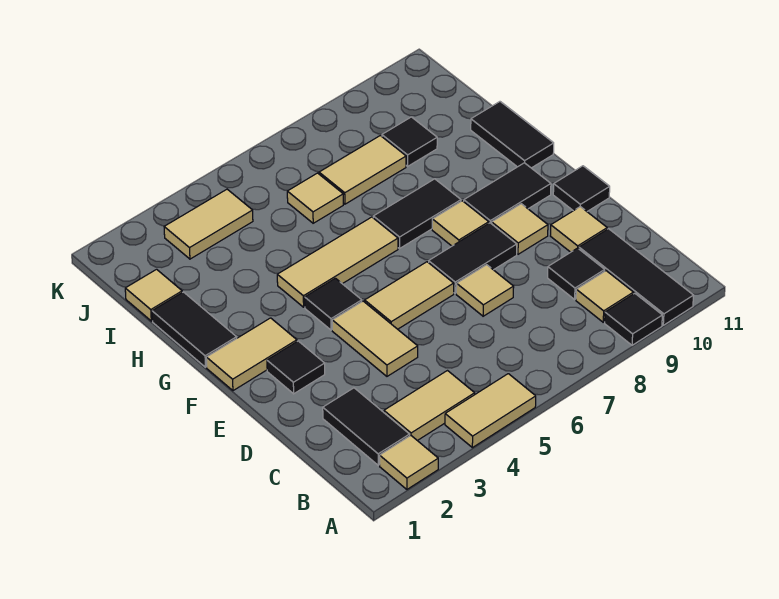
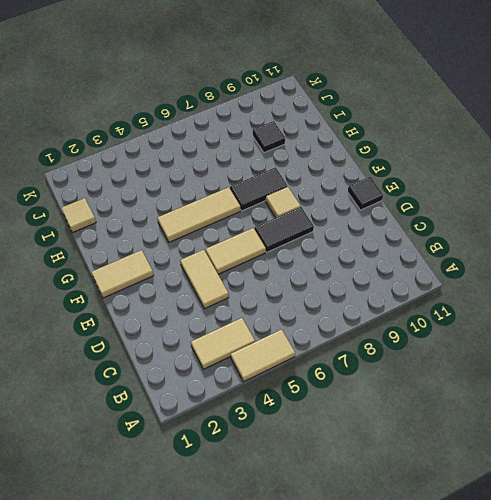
none -> tan tile A2 level 1
none -> black tile A9 level 1
none -> black tile A10:C10 level 1

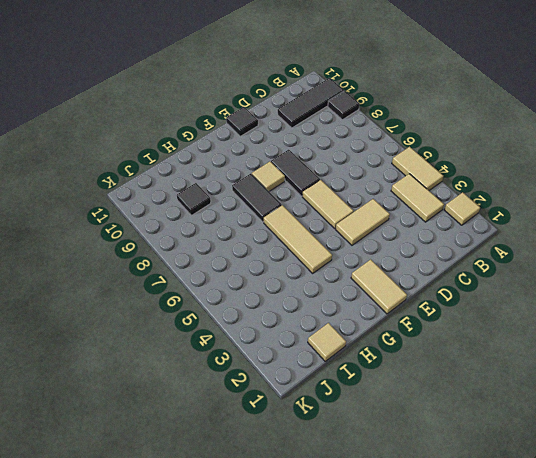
none -> black tile B2:C2 level 1
none -> tan tile B9 level 1
none -> black tile C9 level 1

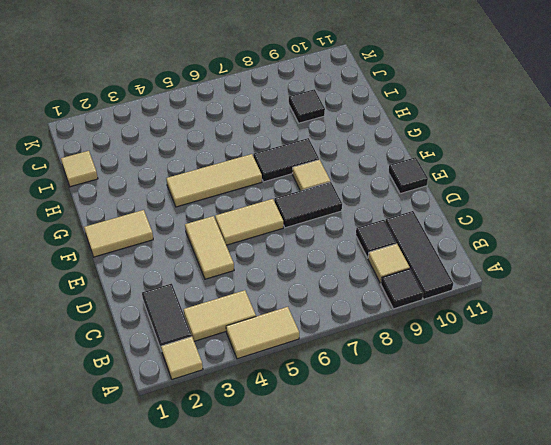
none -> tan tile D7 level 1
none -> tan tile D10 level 1
none -> black tile E2 level 1

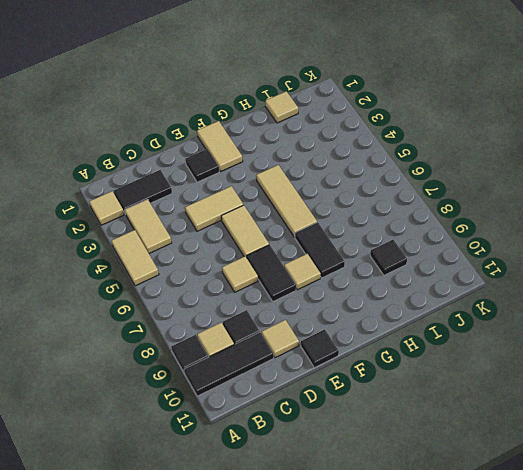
none -> tan tile E9 level 1
none -> black tile F4 level 1
none -> black tile F9:F10 level 1

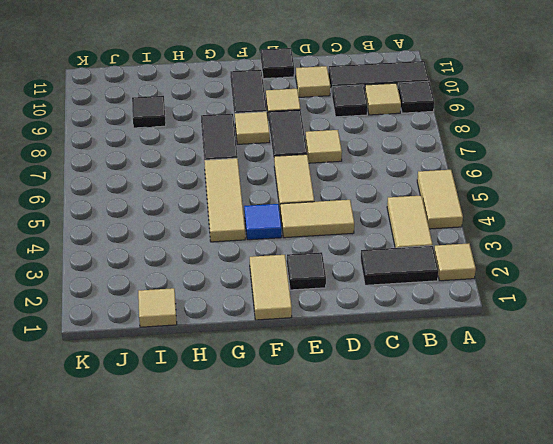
blue tile F4 level 1 -> black tile F4 level 1
none -> black tile G1:H1 level 1
none -> black tile G11:H11 level 1
none -> tan tile I6 level 1

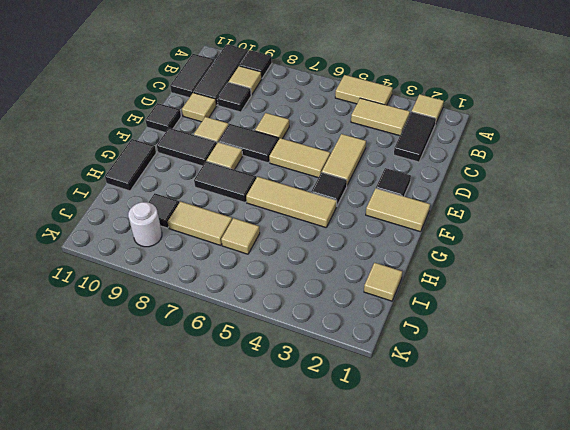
black tile B11:C11 level 1 -> black tile G1:H1 level 1
white round brick J9 level 1 -> none
none -> tan tile J3:J4 level 1

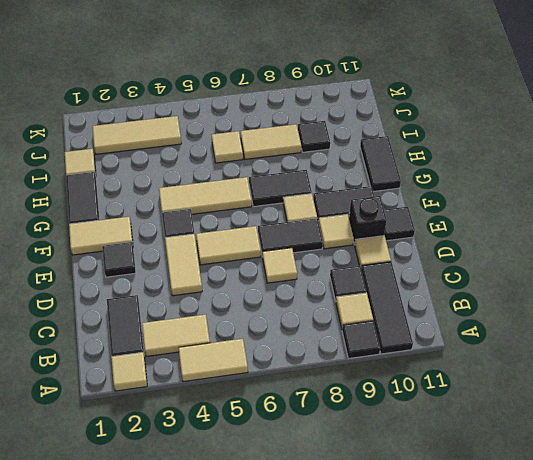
black brick E10 level 1 -> none
tan tile J2:J4 level 1 -> tan tile J3:J4 level 1

